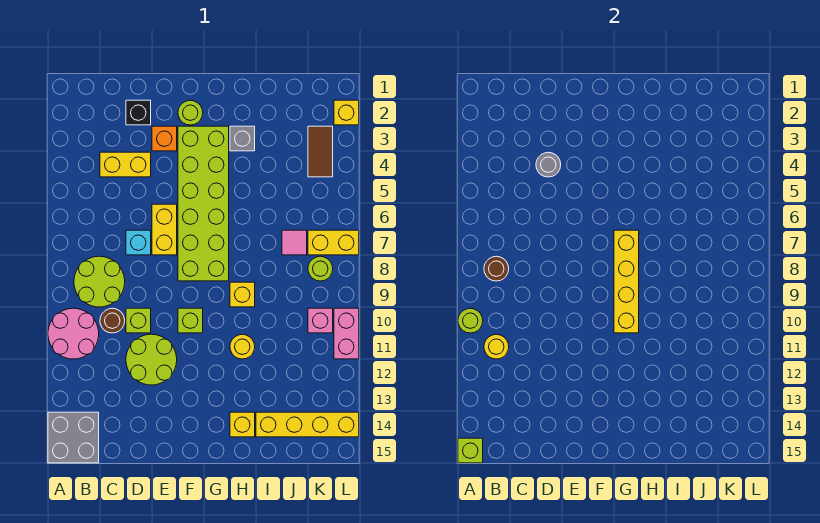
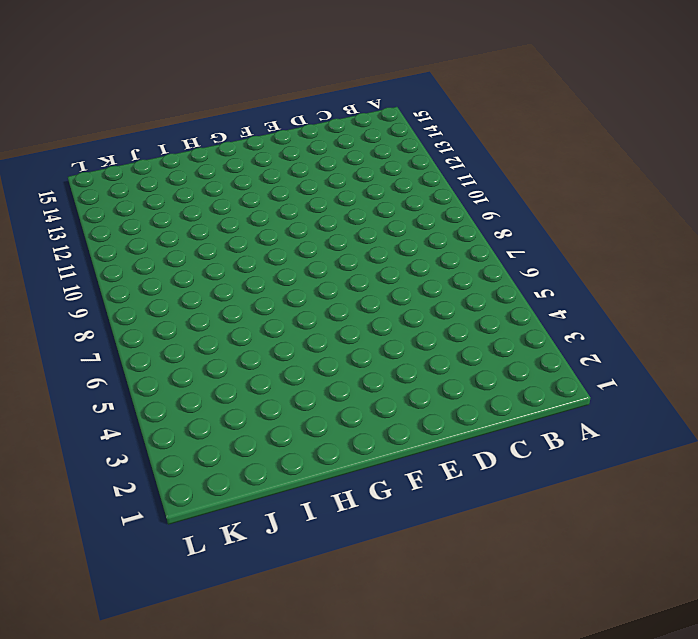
none -> pink round brick A10:B11 level 1
none -> grey brick A14:B15 level 1
none -> lime round brick B8:C9 level 1
none -> yellow brick C4:D4 level 1

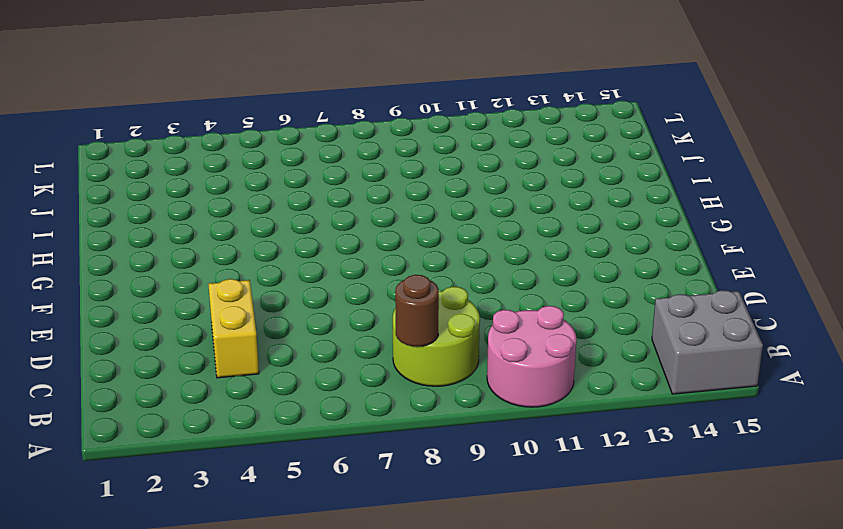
none -> brown round brick C10 level 1
none -> black brick D2 level 1
none -> cyan brick D7 level 1
none -> lime brick D10 level 1

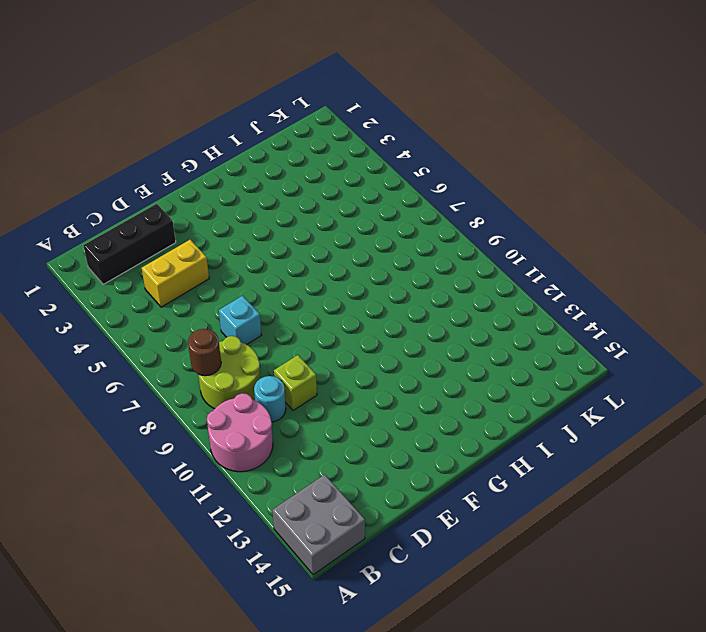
black brick B2:D2 level 1 -> black brick D2 level 1
cyan round brick C10 level 1 -> brown round brick C10 level 1
none -> lime round brick D11:E12 level 1
none -> orange brick E3 level 1
none -> yellow brick E6:E7 level 1
none -> lime round brick F2 level 1

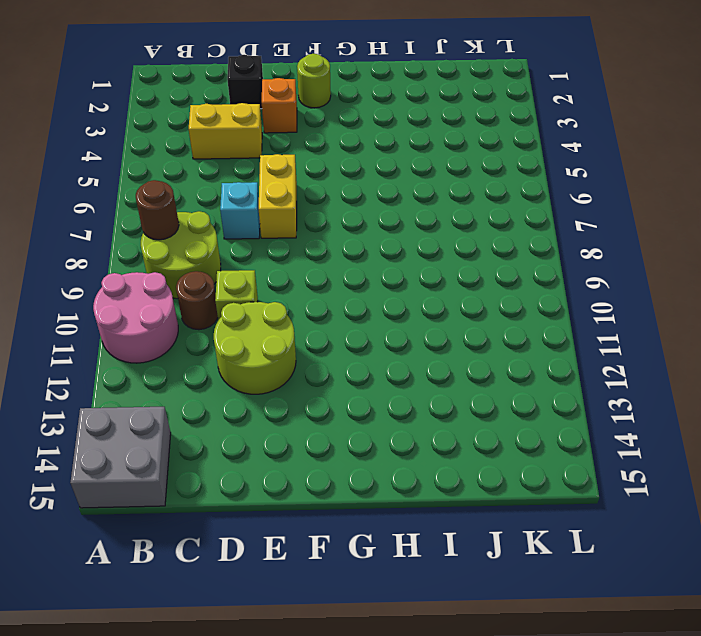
none -> lime brick F3:G8 level 1
none -> lime brick F10 level 1
none -> grey brick H3 level 1
none -> yellow brick H9 level 1

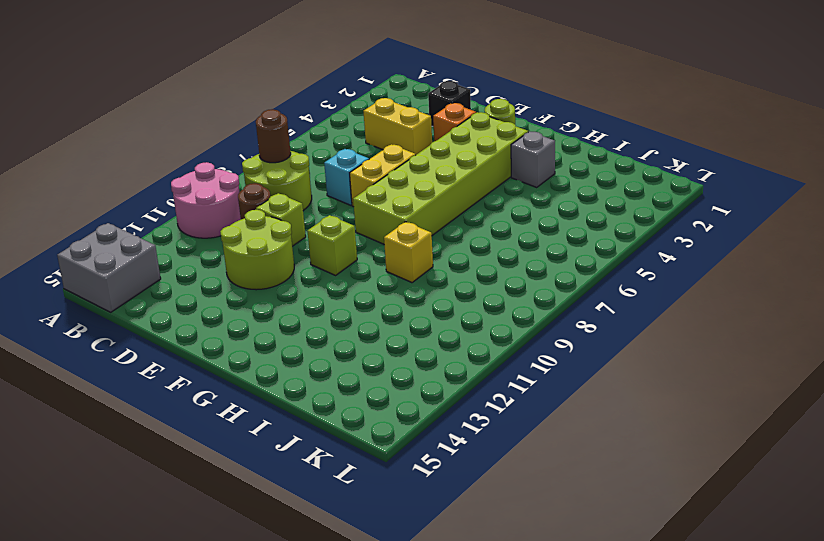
none -> yellow round brick H11 level 1
none -> yellow brick H14 level 1
none -> yellow brick I14:L14 level 1
none -> pink tile J7 level 1

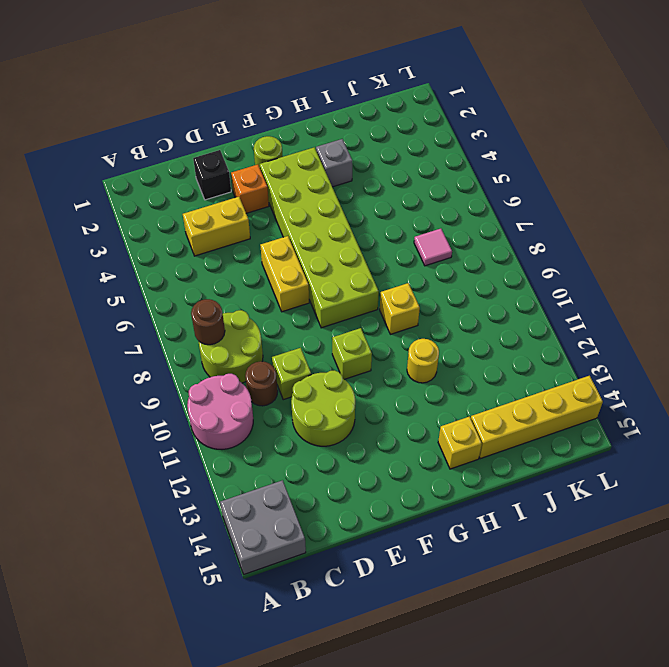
none -> cyan brick D7 level 1
none -> brown tile K3:K4 level 1
none -> yellow brick K7:L7 level 1
none -> lime round brick K8 level 1

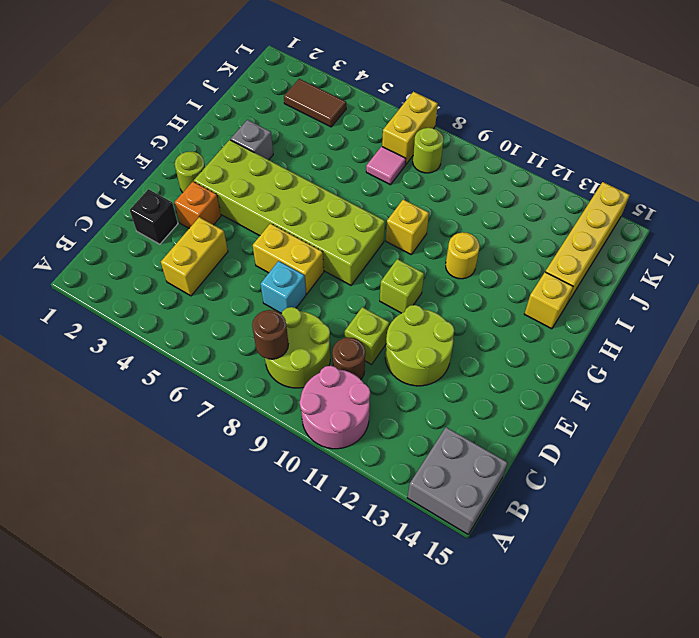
none -> pink brick K10 level 1
none -> yellow brick L2 level 1
none -> pink brick L10:L11 level 1
none -> lime round brick A10 level 2

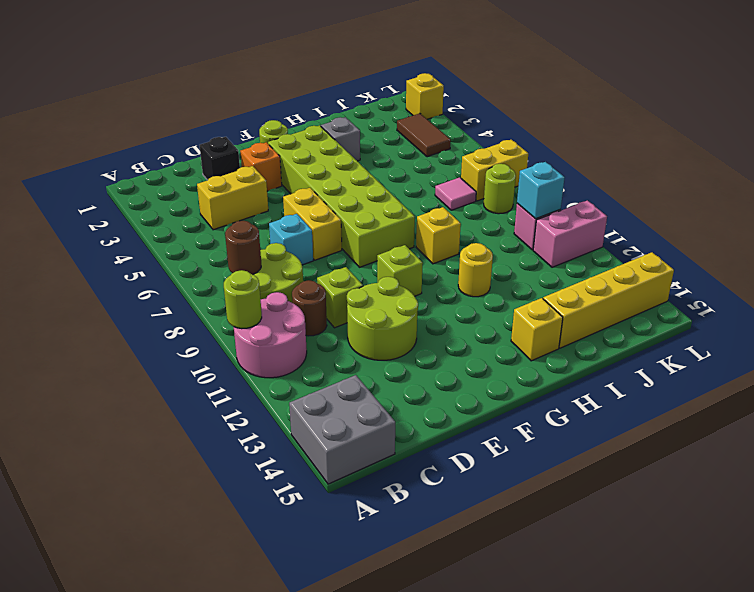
cyan brick K10 level 2 -> none
pink brick K11:L11 level 1 -> pink brick L10:L11 level 1
none -> lime brick A15 level 2
none -> yellow round brick B11 level 2
none -> grey round brick D4 level 2
none -> yellow brick G7:G10 level 2

